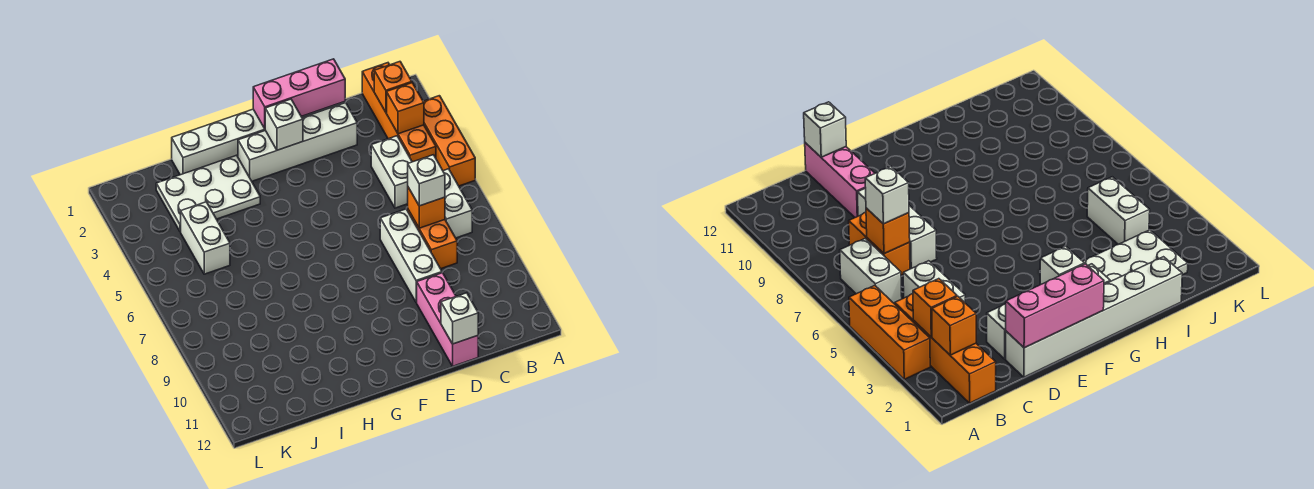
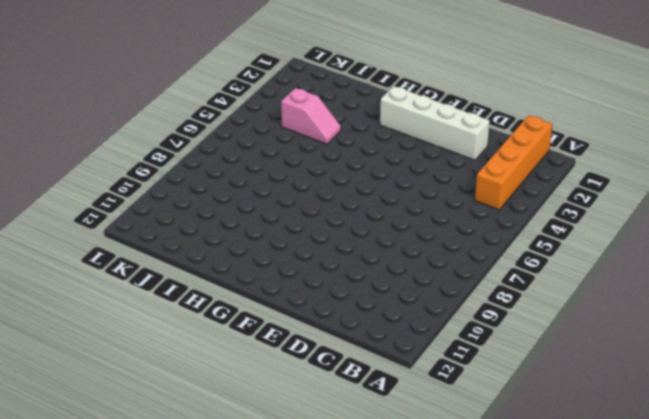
pink slope I4:J4 level 1 top J -> white brick J4:J5 level 1
none -> orange brick A3:A5 level 1
none -> white brick B6:B7 level 1
none -> white brick C4:C5 level 1

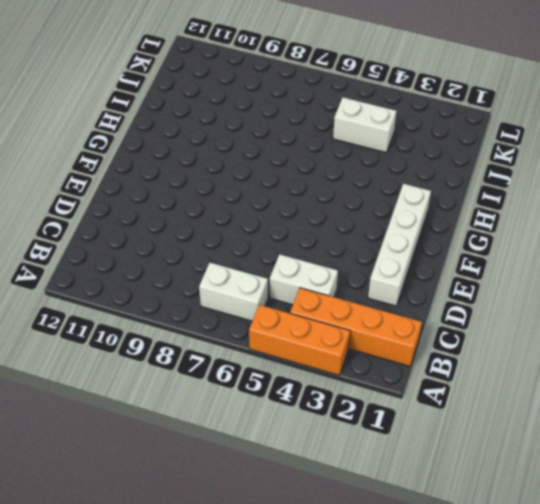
none -> orange brick C7:C8 level 1
none -> white brick D1:I1 level 1
none -> white brick D7:D9 level 1

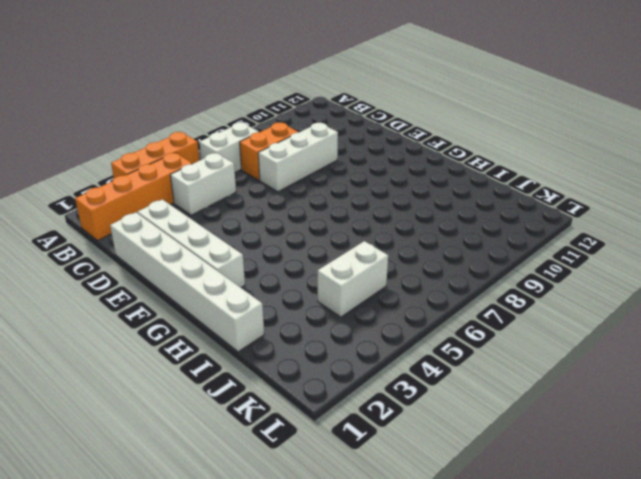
none -> pink brick D10:D12 level 1
none -> white plate H2:J3 level 1
none -> orange brick B2 level 2

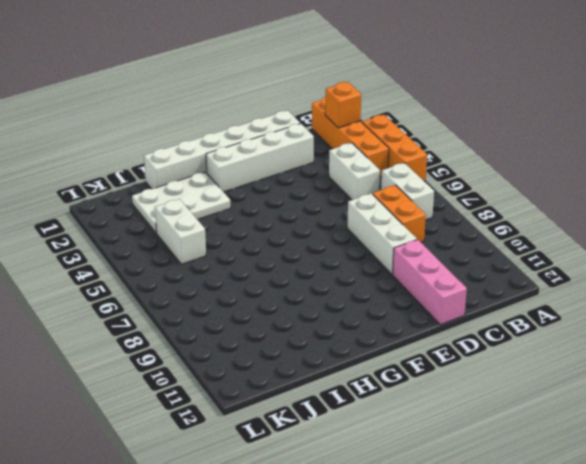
none -> orange brick B3 level 2
none -> orange brick C7 level 2
none -> pink brick D1:F1 level 2

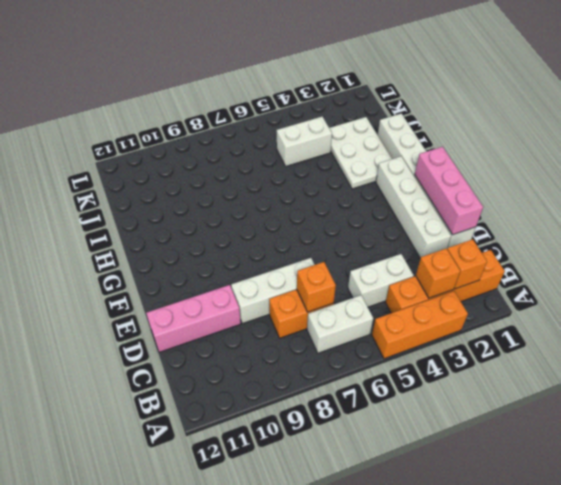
none -> white brick D12 level 2
none -> white brick F2 level 2
none -> white brick C7 level 3

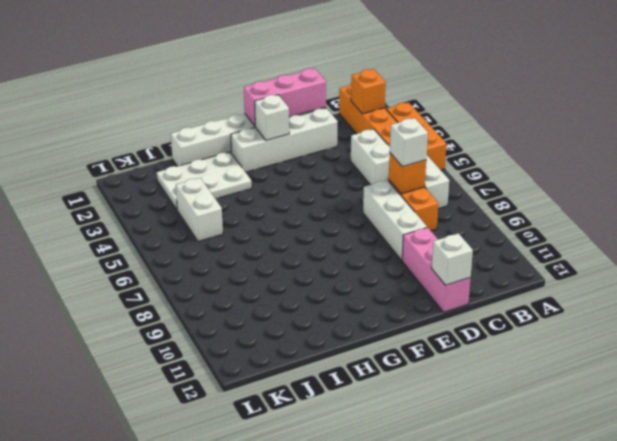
none -> orange brick B3 level 2

